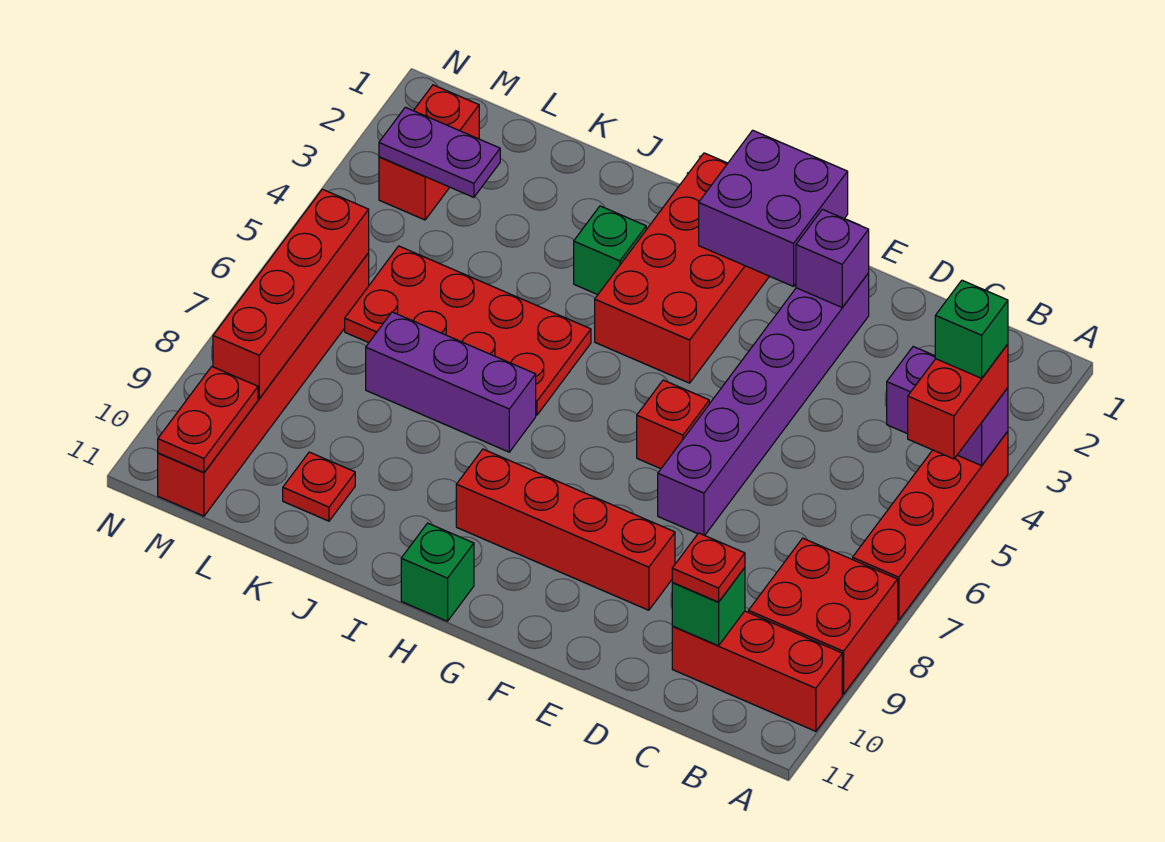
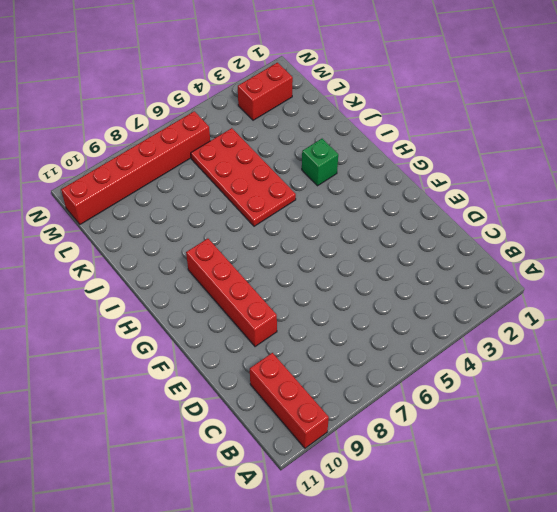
none -> red brick A4:A7 level 1
none -> red brick A8:B9 level 1
none -> purple brick E2:E7 level 1

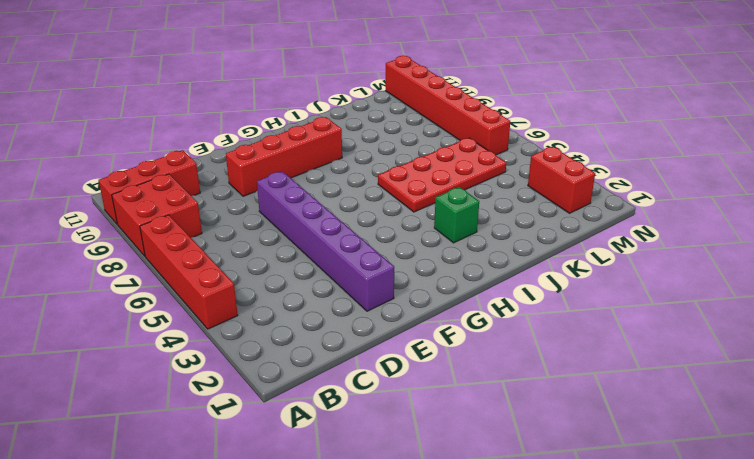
none -> red brick F6 level 1
none -> red brick G1:H4 level 1
none -> green brick H11 level 1

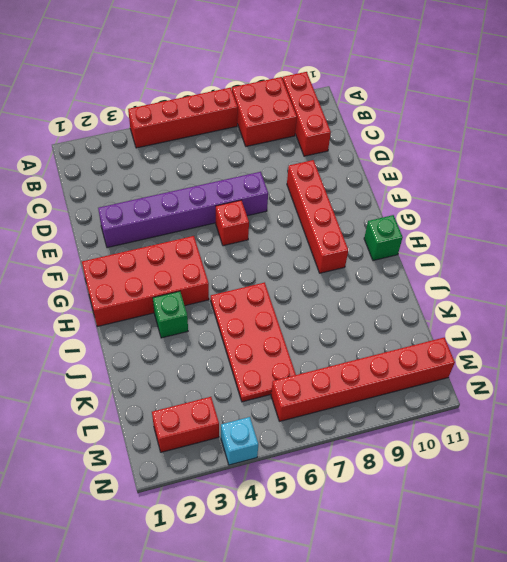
cyan brick N4 level 1 -> none
none -> purple brick I7:K7 level 1
none -> red plate K10 level 1
none -> purple brick A4:B4 level 2

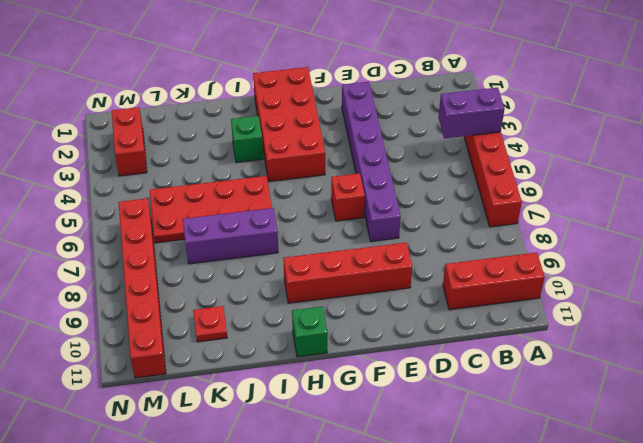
none -> red brick A8:B9 level 1
none -> green brick C10 level 2
none -> purple brick E2 level 2

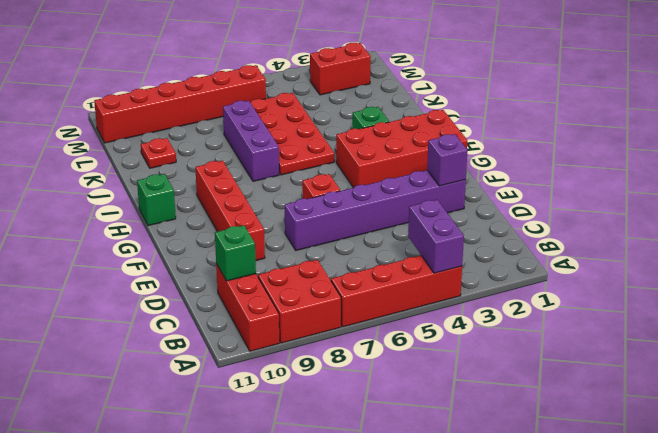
none -> purple brick F1:G2 level 2
none -> purple plate L3:M3 level 2
none -> red brick M6:M9 level 2

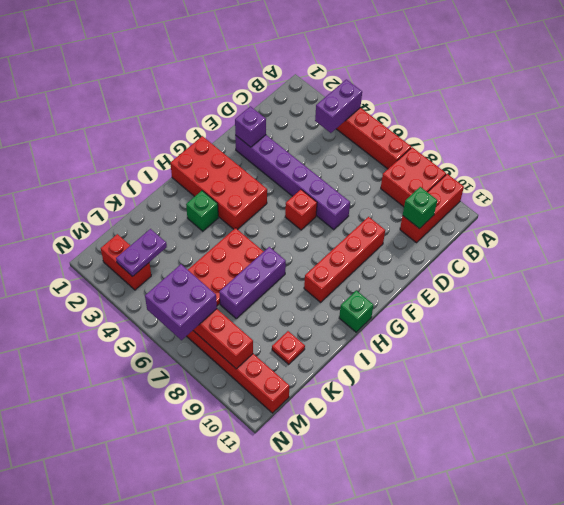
purple brick M6:N7 level 3 -> purple brick F1:G2 level 2
none -> red plate M10:M11 level 2
none -> red brick A4:A5 level 3
none -> red plate C10 level 3

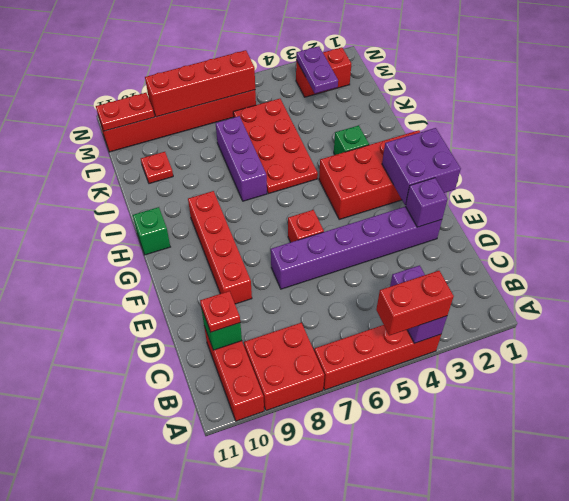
none -> green brick A4 level 4

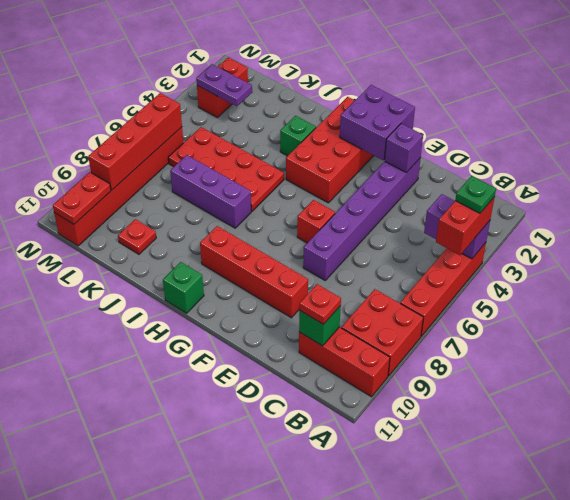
green plate A4 level 4 -> green brick A4 level 4

